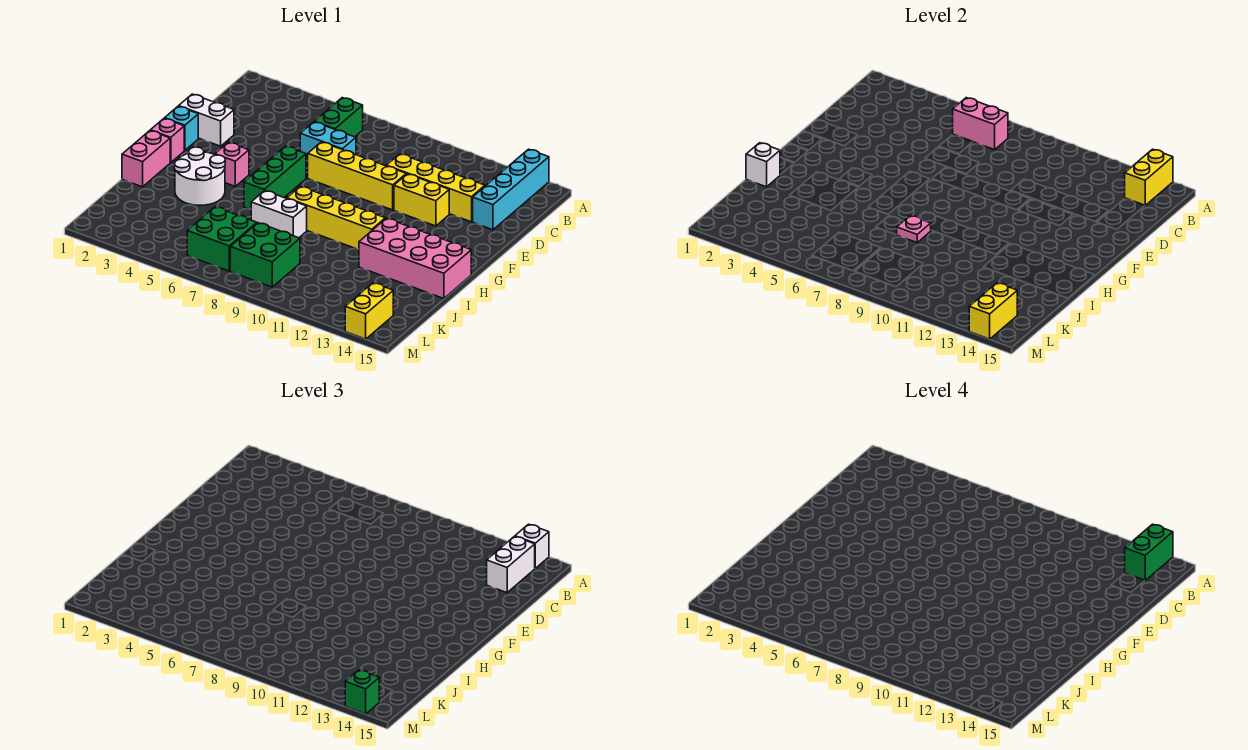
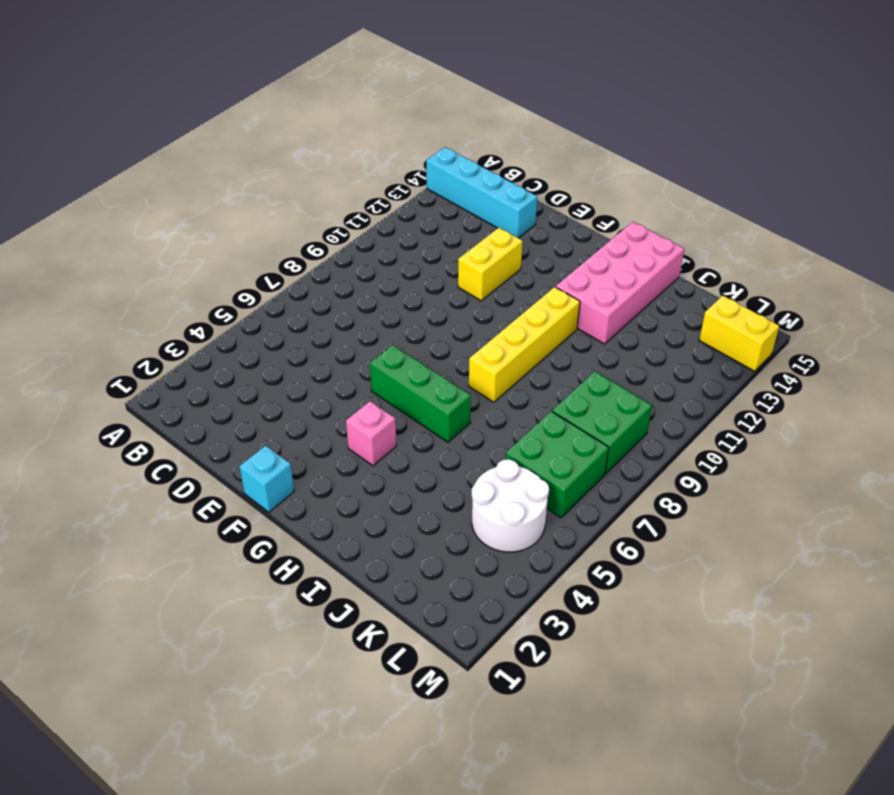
white round brick K4:L5 level 1 -> white round brick H3:I4 level 1
none -> green brick B6:C6 level 1
none -> cyan brick D6:D7 level 1
none -> yellow brick D10:D13 level 1

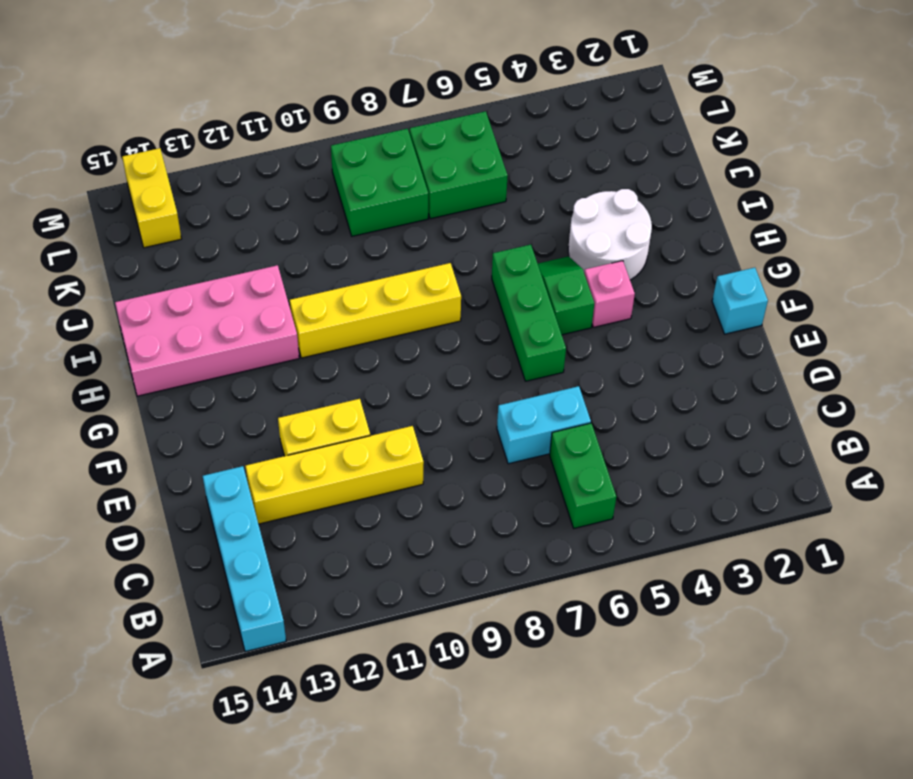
green slope G5:H5 level 1 top G -> none
none -> white brick E1:E2 level 1
none -> yellow brick E7:E10 level 1
none -> pink brick G1 level 1

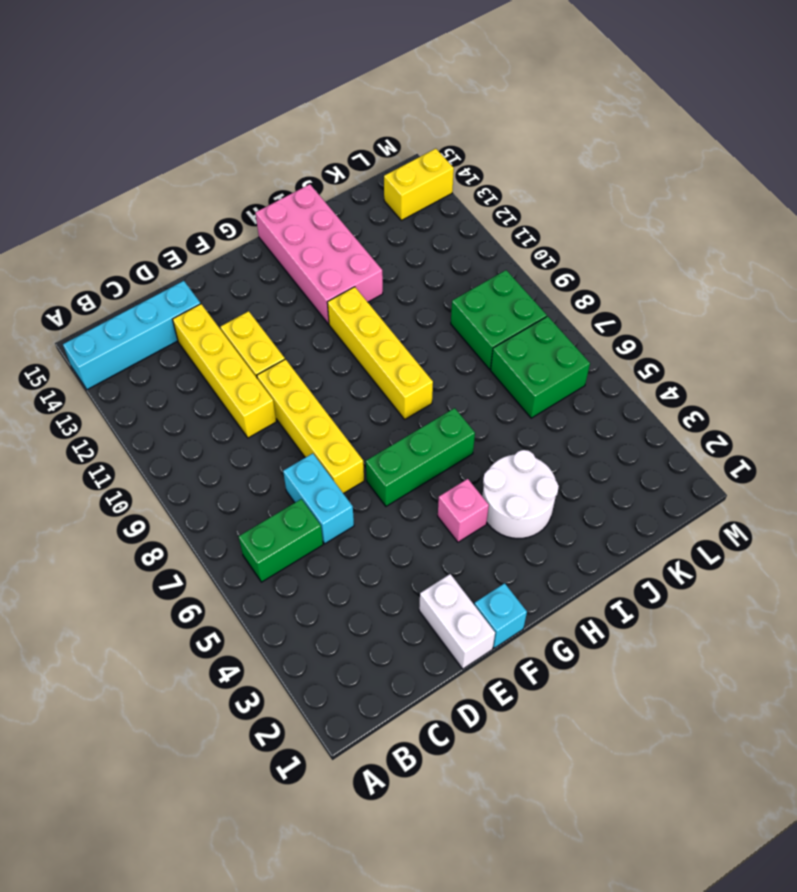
none -> pink brick G1 level 1
none -> pink brick H1:I1 level 1
none -> white brick I7:I8 level 1

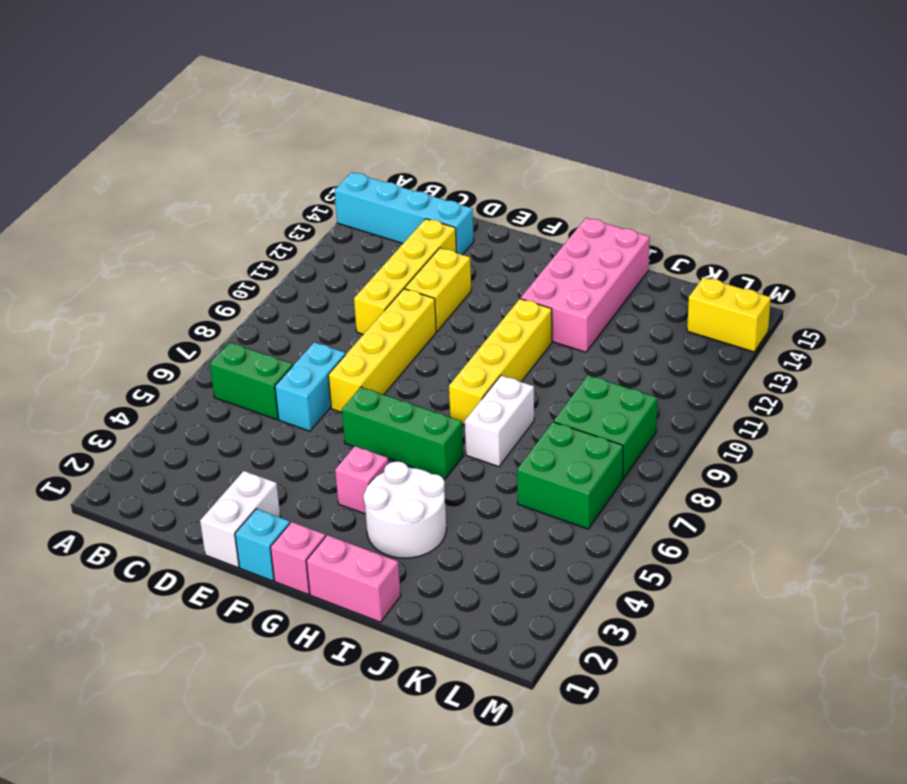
none -> yellow brick A14:B14 level 2
none -> pink brick B6:B7 level 2
none -> white brick I1 level 2

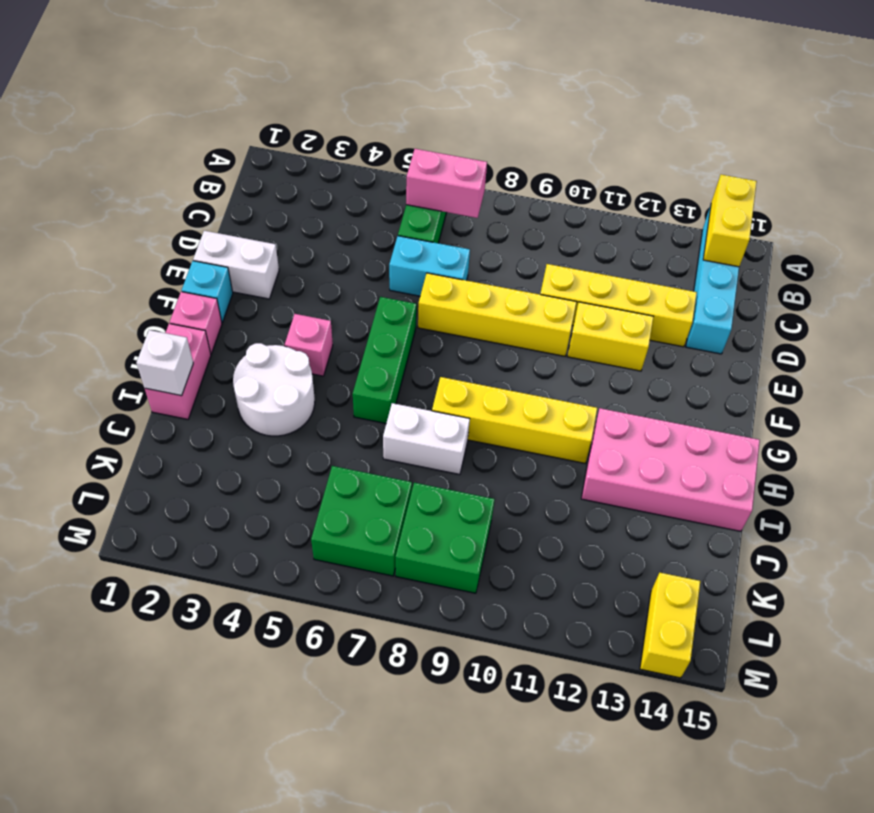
none -> pink plate I8 level 2
none -> yellow brick L14:M14 level 2
none -> white brick A14 level 3

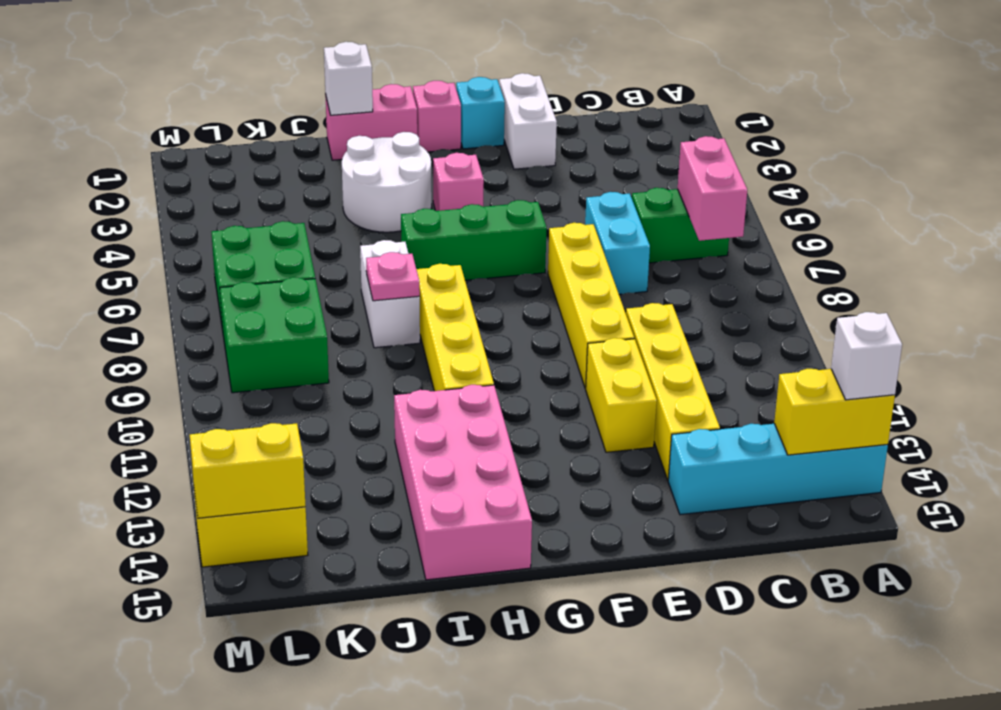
none -> white brick B14:C14 level 3
none -> green brick M14 level 3
none -> green brick A14:B14 level 4

